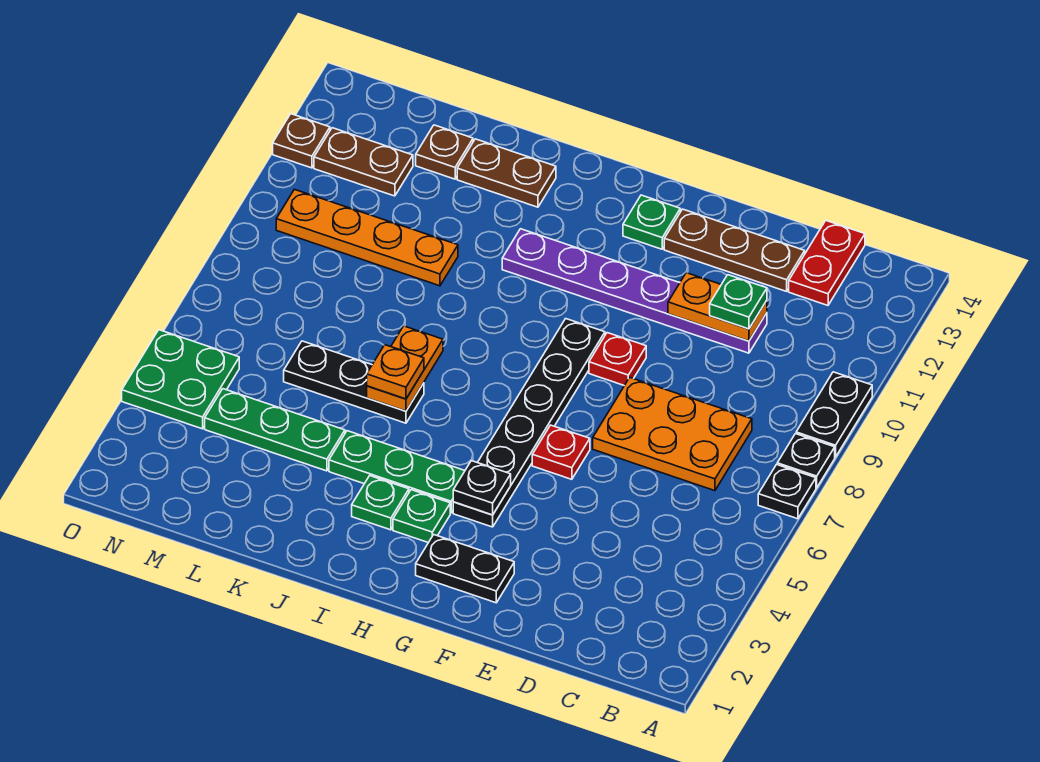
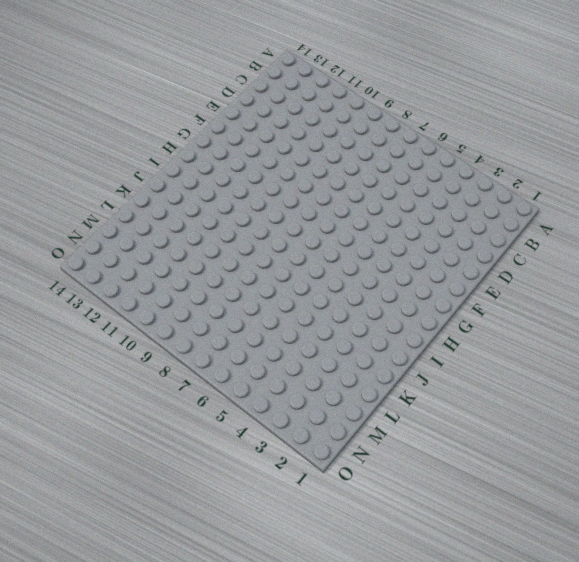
none -> black plate A7 level 1
none -> black plate A8 level 1
none -> black plate A9:A10 level 1

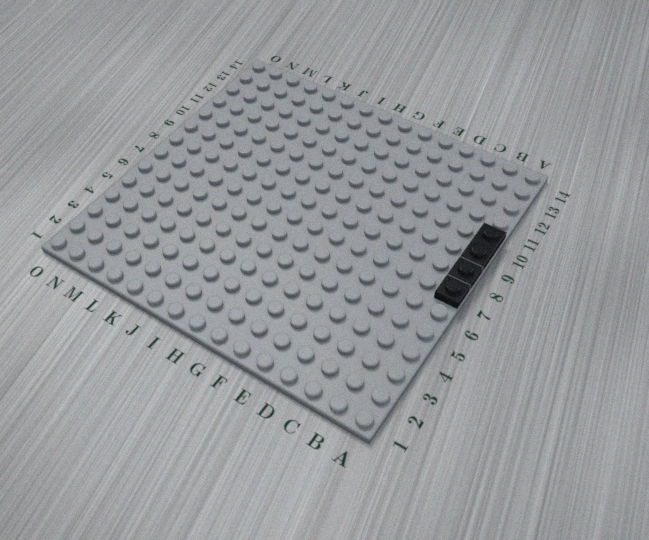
none -> orange plate C7:E8 level 1
none -> red plate C13:C14 level 1
none -> purple plate D11:I11 level 1

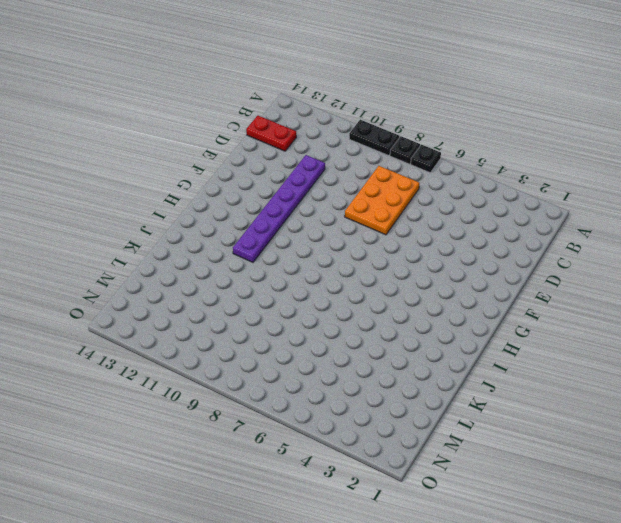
none -> brown plate D13:F13 level 1
none -> black plate F2:G2 level 1
none -> red plate F6 level 1

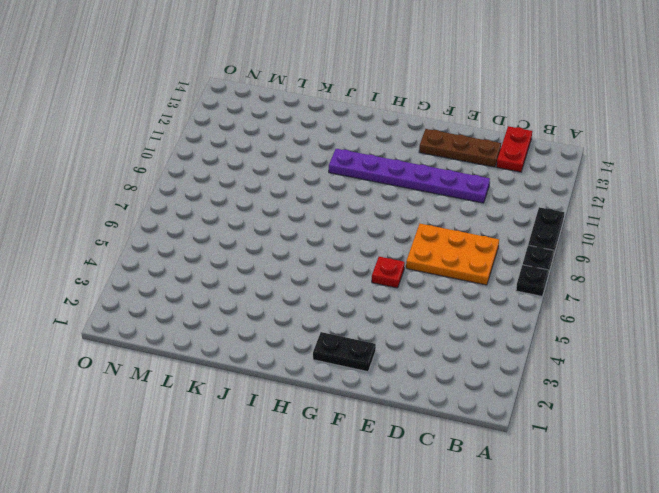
none -> red plate F9 level 1
none -> black plate G4:G9 level 1
none -> green plate G13 level 1

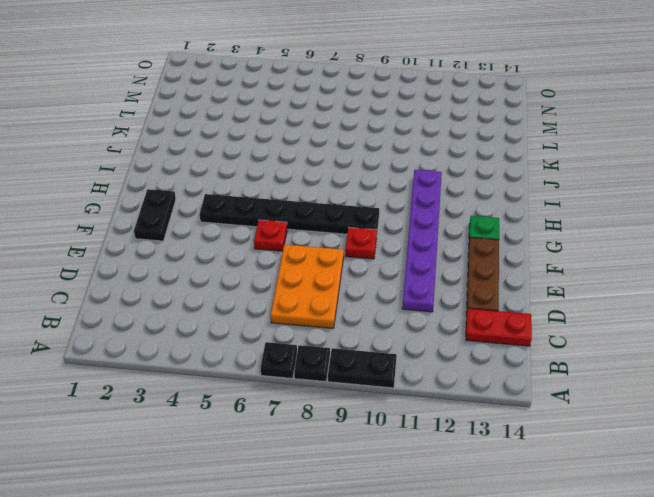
none -> green plate H3 level 1
none -> green plate H4:J4 level 1
none -> green plate I3 level 1

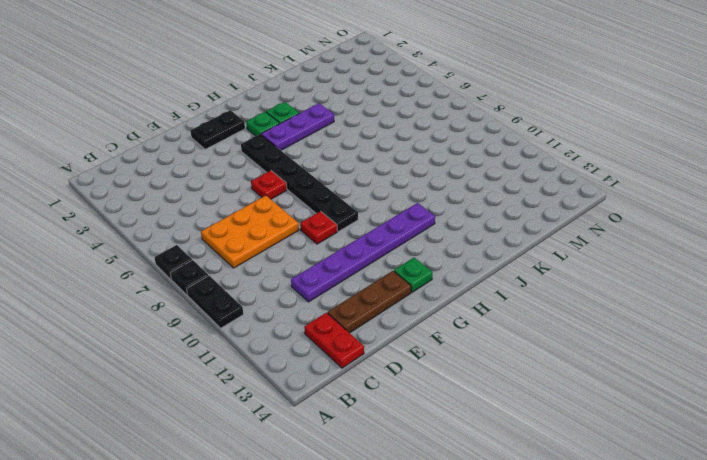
purple plate H4:J4 level 1 -> green plate H4:J4 level 1
none -> black plate J6:L6 level 1
none -> brown plate J13:K13 level 1
none -> green plate K4:M4 level 1

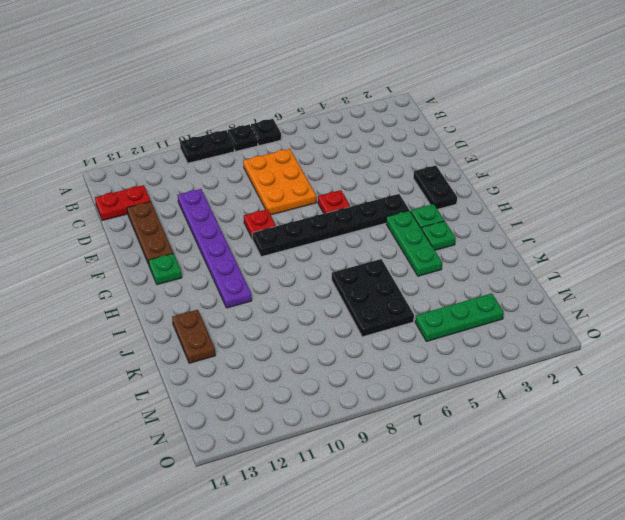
black plate J6:L7 level 1 -> black plate J6:L6 level 1
green plate M3:M5 level 1 -> green plate K4:M4 level 1
none -> orange plate K10:N10 level 1
none -> brown plate L13 level 1
none -> brown plate M12:N12 level 1

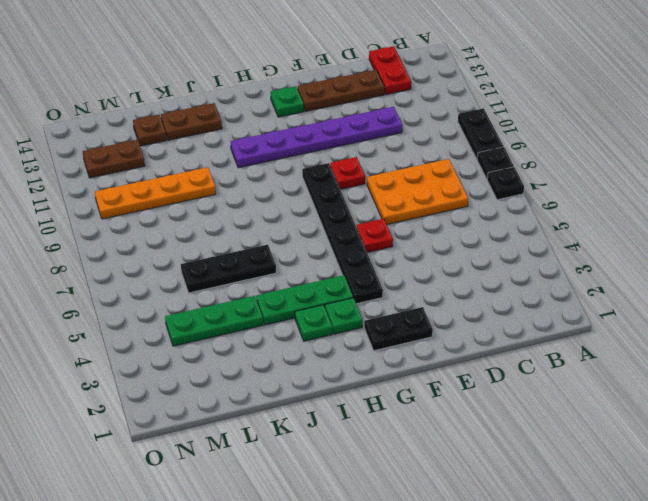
none -> green plate N4:O5 level 1
none -> brown plate O12 level 1
none -> orange plate D11:E11 level 2

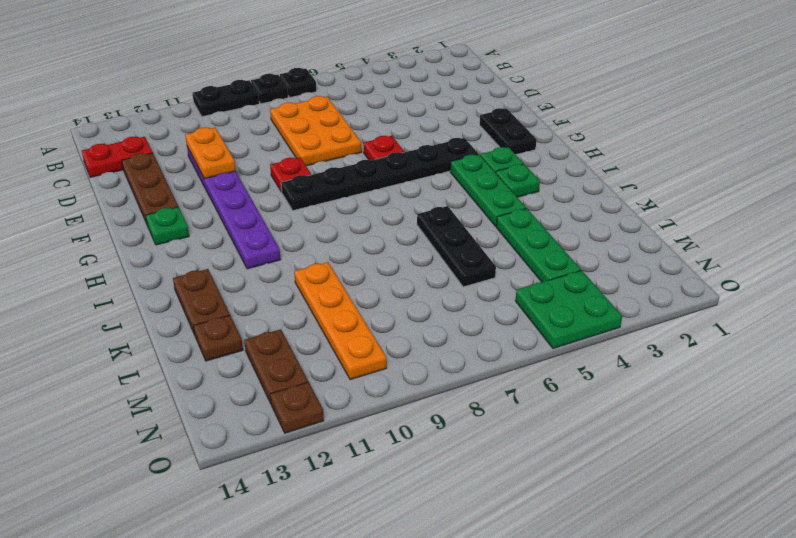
none -> black plate G4 level 2
none -> orange plate J6:J7 level 2
none -> green plate D11 level 3

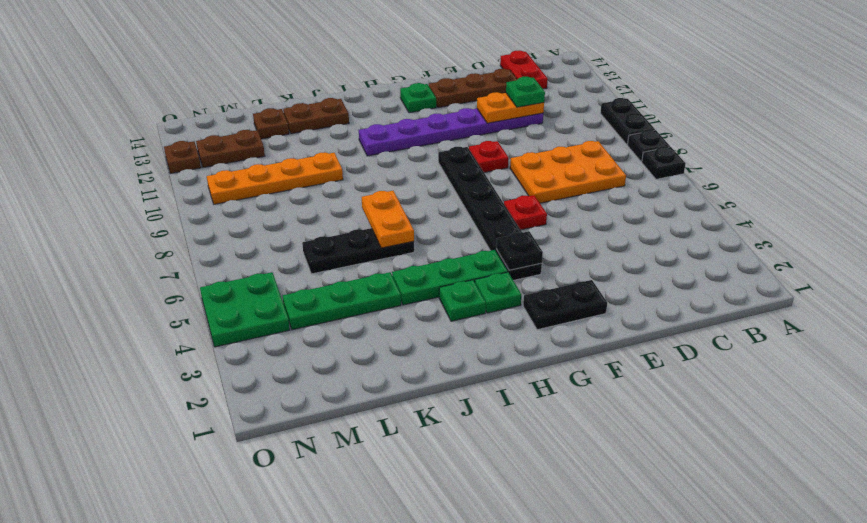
none -> orange plate J6 level 3

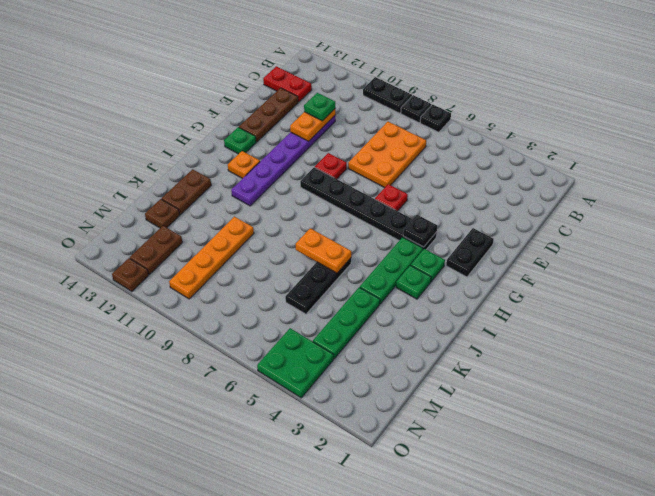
orange plate H12 level 1 -> orange plate J6 level 3

